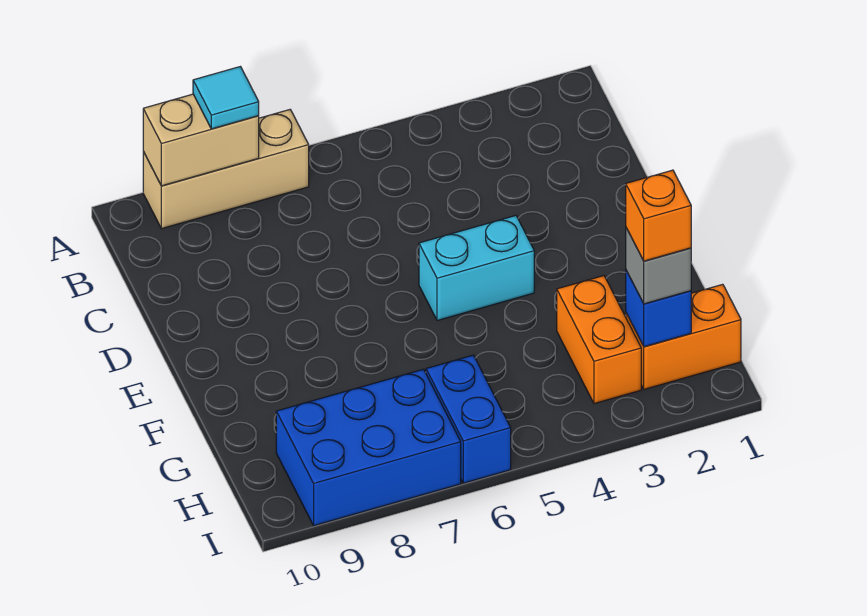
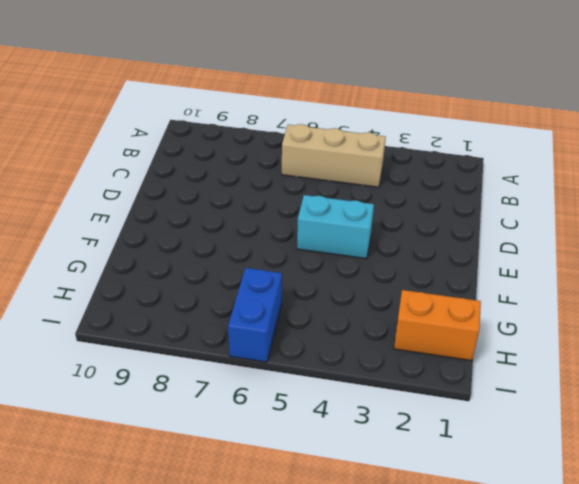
tan brick B4:B6 level 1 -> tan brick A7:A9 level 1
none -> orange brick G3:H3 level 1
none -> blue brick H7:I9 level 1

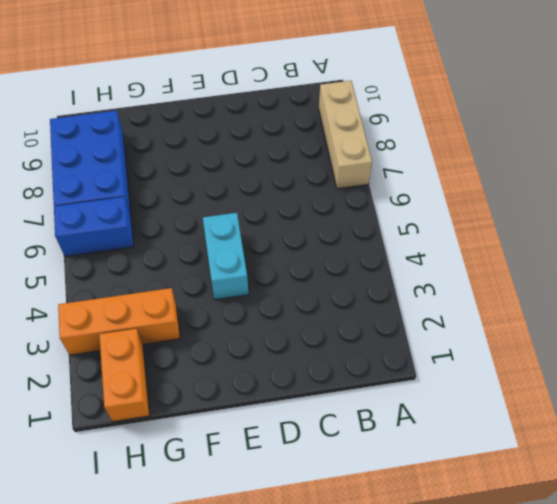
orange brick G3:I3 level 1 -> orange brick G3:H3 level 1
none -> tan brick A8:A9 level 2
none -> blue brick H2 level 2

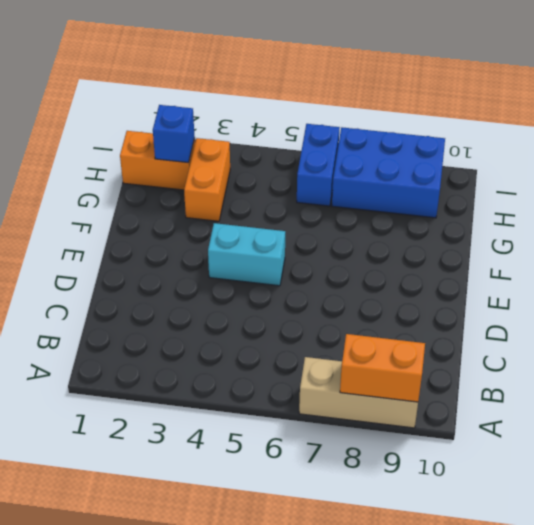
orange brick A8:A9 level 2 -> tan brick A8:A9 level 2
none -> cyan tile A8 level 3
none -> grey brick H2 level 3

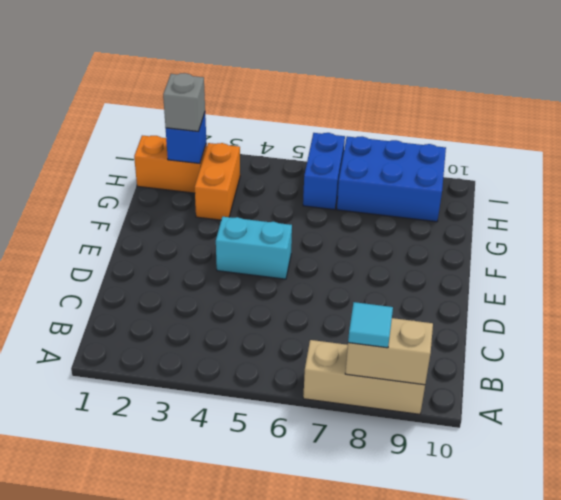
none -> orange brick H2 level 4

